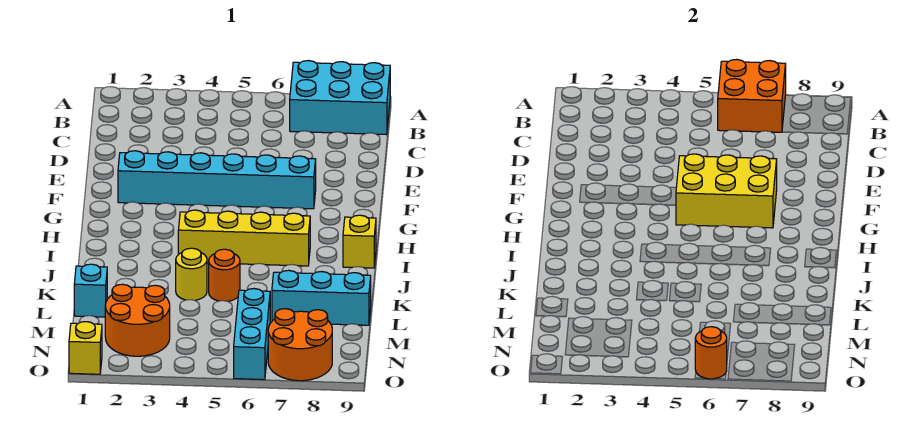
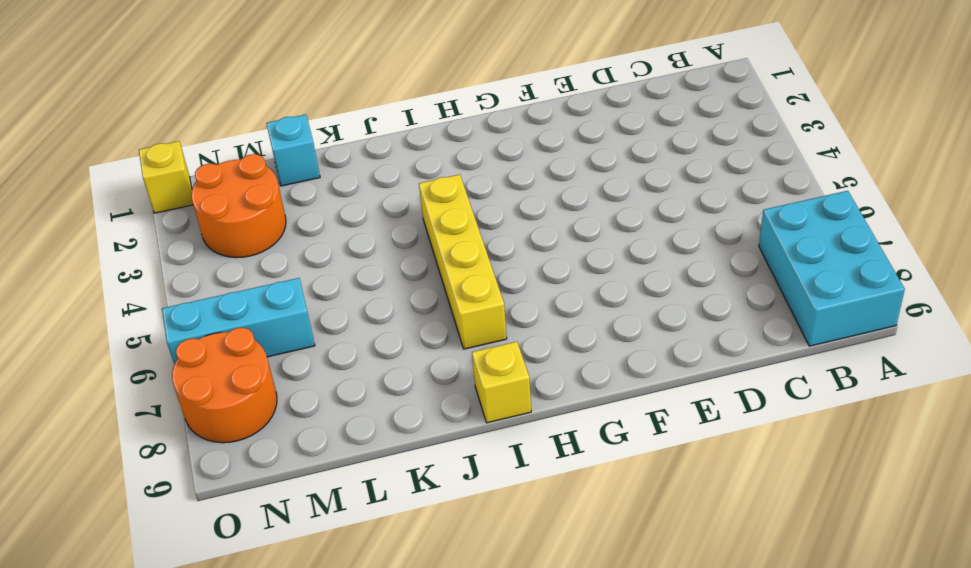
none -> cyan brick F2:F7 level 1
none -> yellow round brick K4 level 1
none -> orange round brick K5 level 1

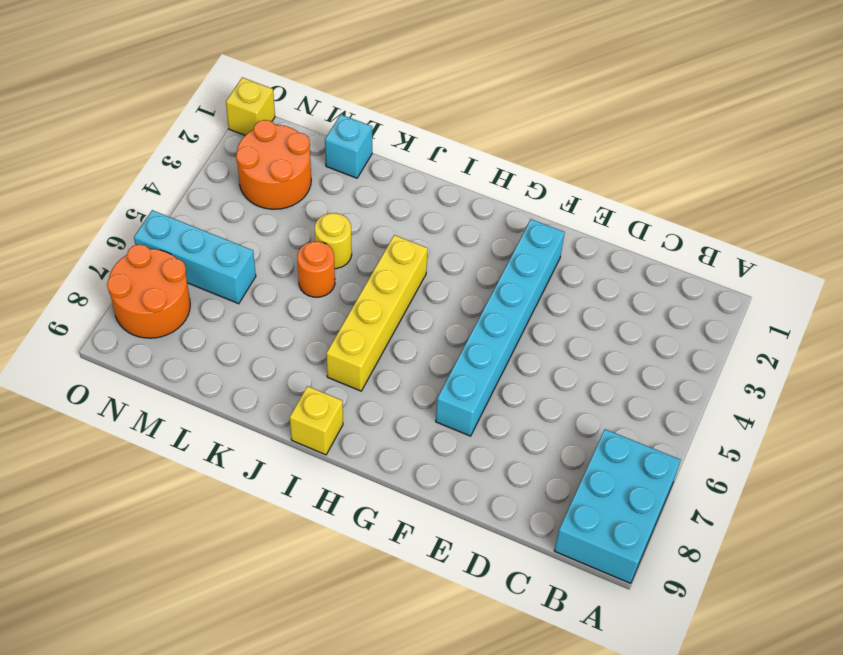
none -> cyan brick L7:L9 level 1
none -> orange brick A6:B7 level 2
none -> yellow brick F5:G7 level 2

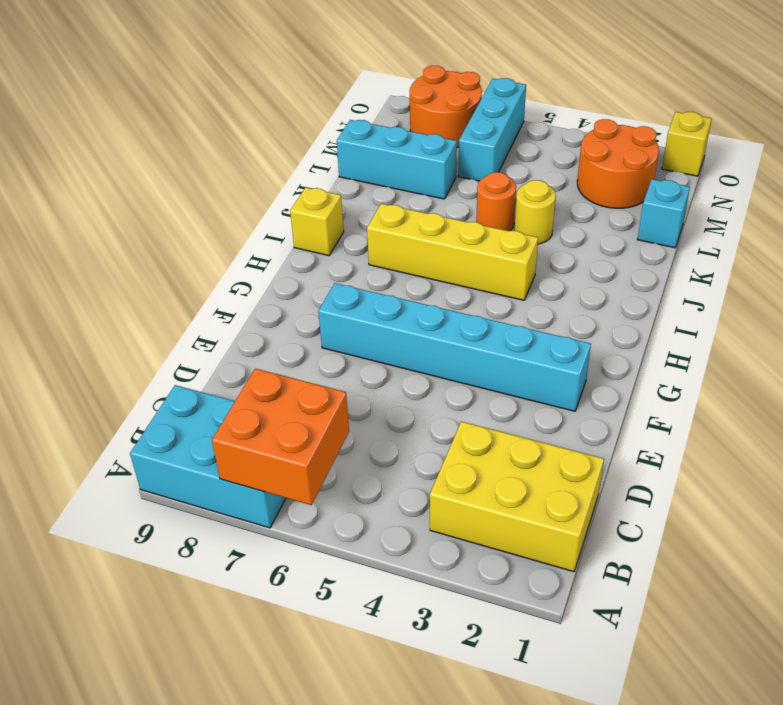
yellow brick B1:C3 level 1 -> yellow brick F5:G7 level 2
none -> orange round brick O6 level 2

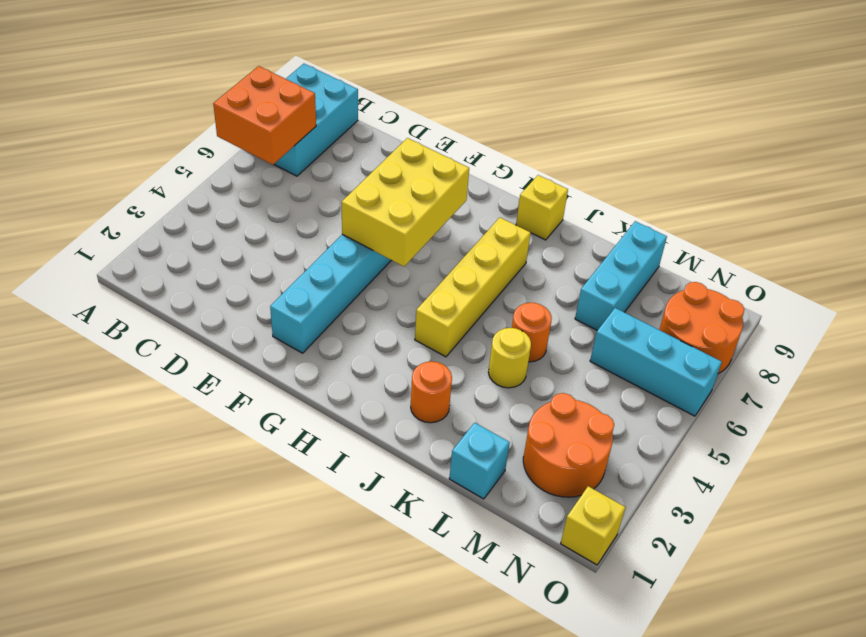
orange round brick J2 level 1 -> orange round brick O6 level 2

